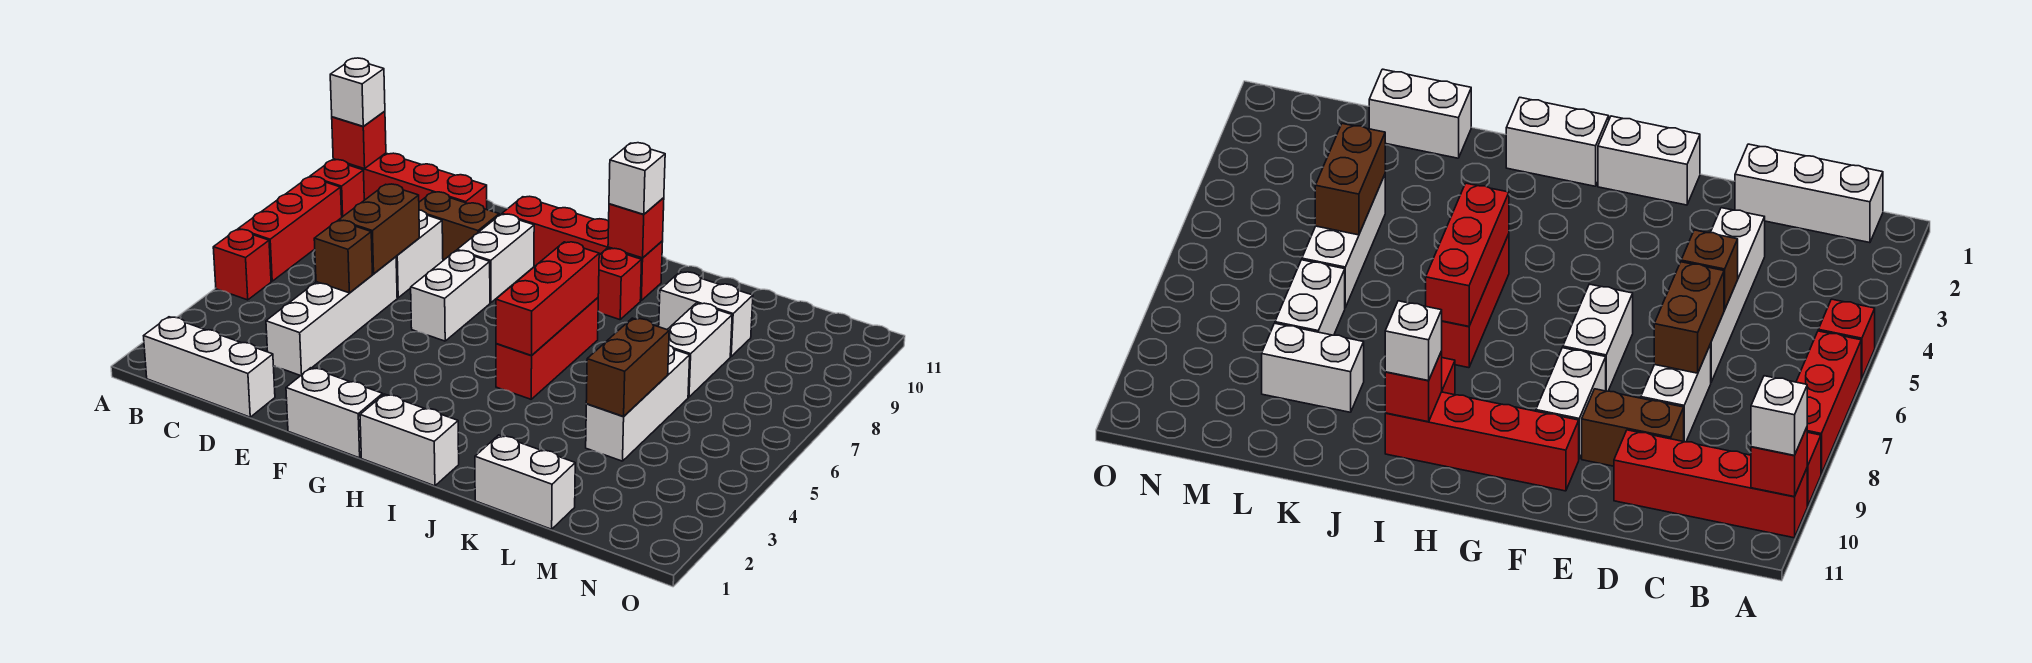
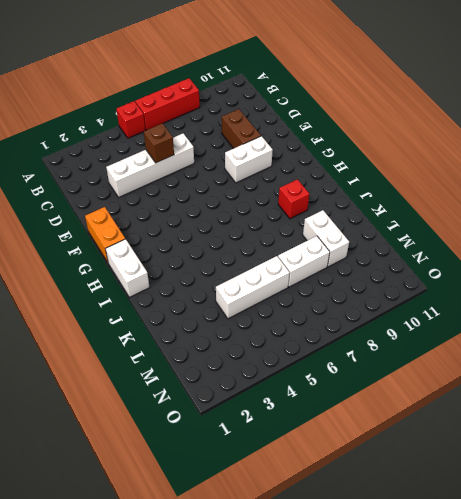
orange brick F1:G1 level 1 -> white brick F1:G1 level 1
none -> red brick A9 level 1
none -> red brick A10:D10 level 1
none -> white brick B1:D1 level 1

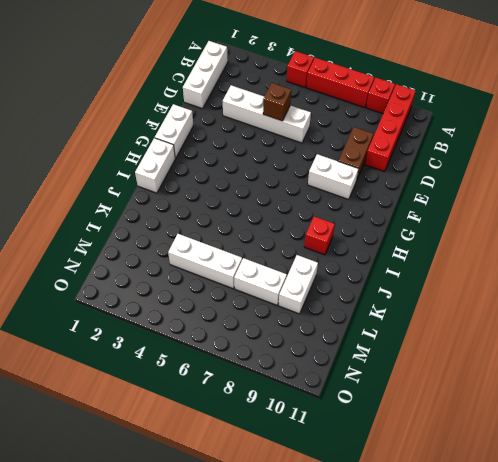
none -> white brick D7:D8 level 1
none -> white brick F6:F7 level 1
none -> red brick F10:I10 level 1

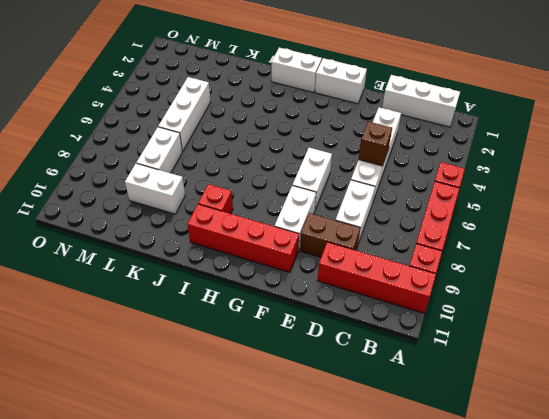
none -> red brick I5:I7 level 1
none -> white brick K1:L1 level 1
none -> red brick A10 level 2

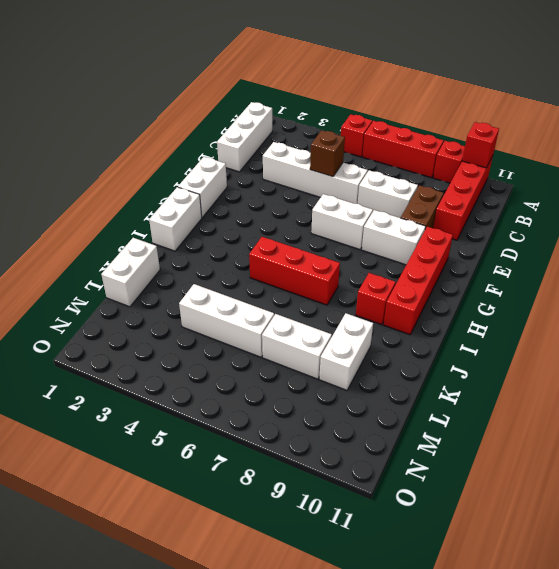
none -> brown brick D6:D7 level 2
none -> red brick I5:I7 level 2
none -> red brick I10 level 2

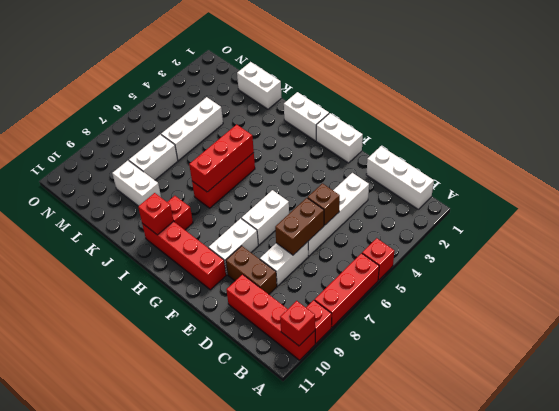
none -> brown brick L4:L5 level 2
none -> white brick A10 level 3
none -> white brick I10 level 3

